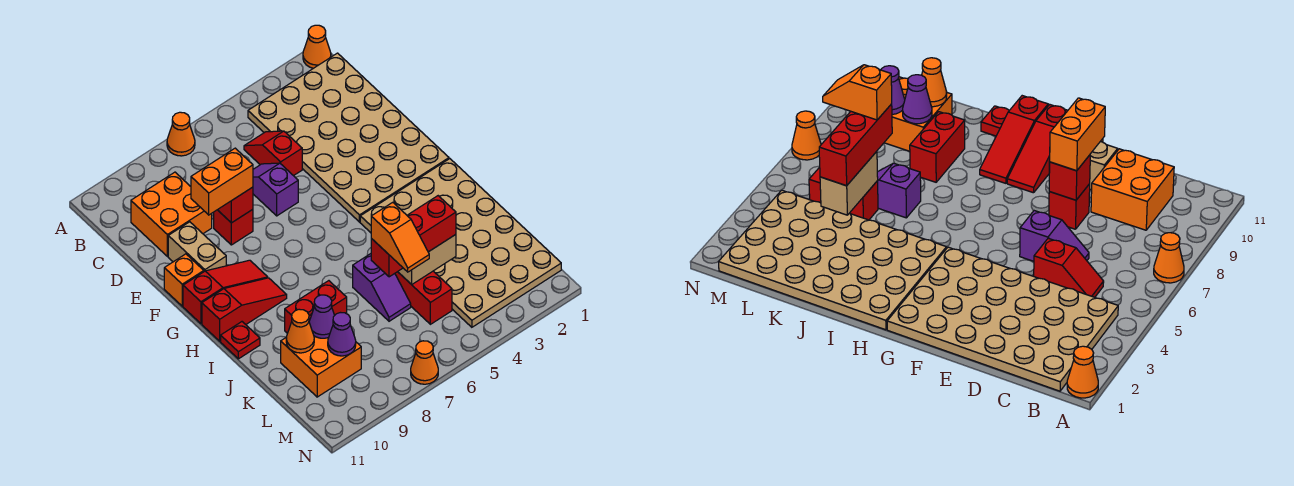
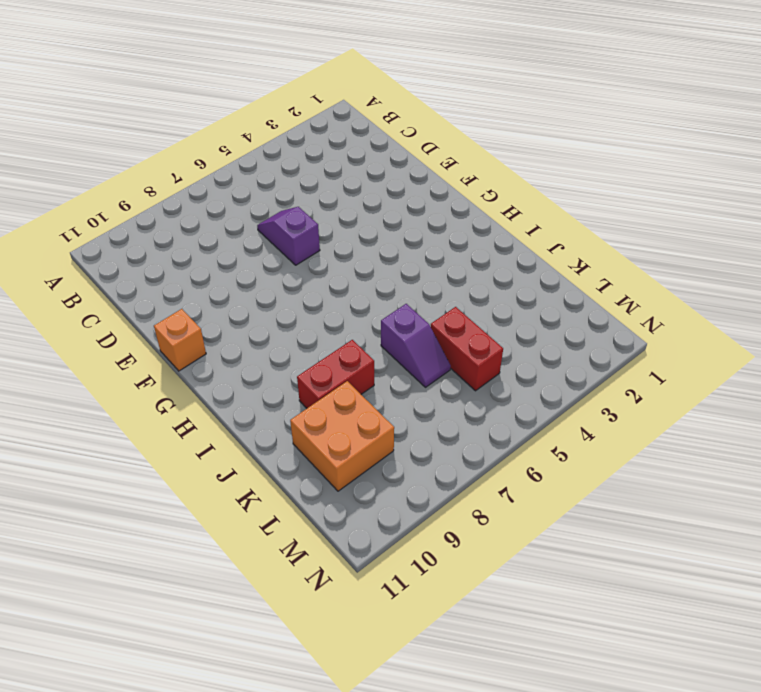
none -> orange cone A1 level 1
none -> orange cone A7 level 1
none -> tan plate B1:G4 level 1

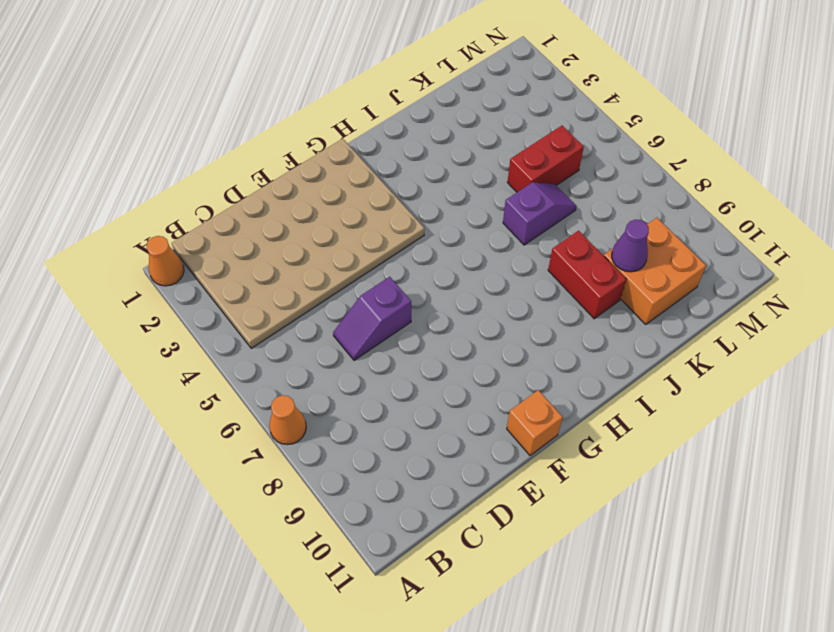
none -> red slope C5:D5 level 1 top D
none -> orange brick C9:D10 level 1
none -> red brick E8 level 1

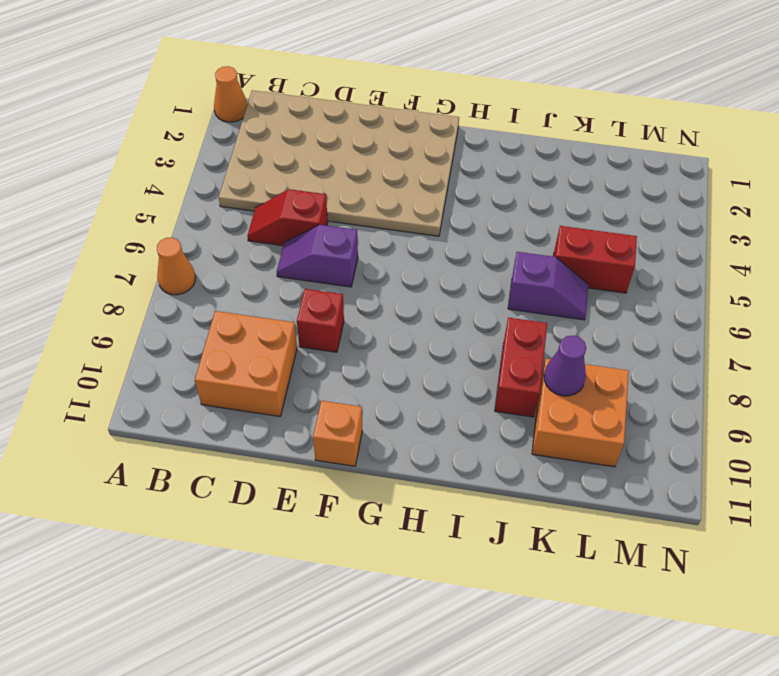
none -> tan brick E10:F10 level 1
none -> red slope G9:G11 level 1 top 11
none -> tan plate H1:M4 level 1

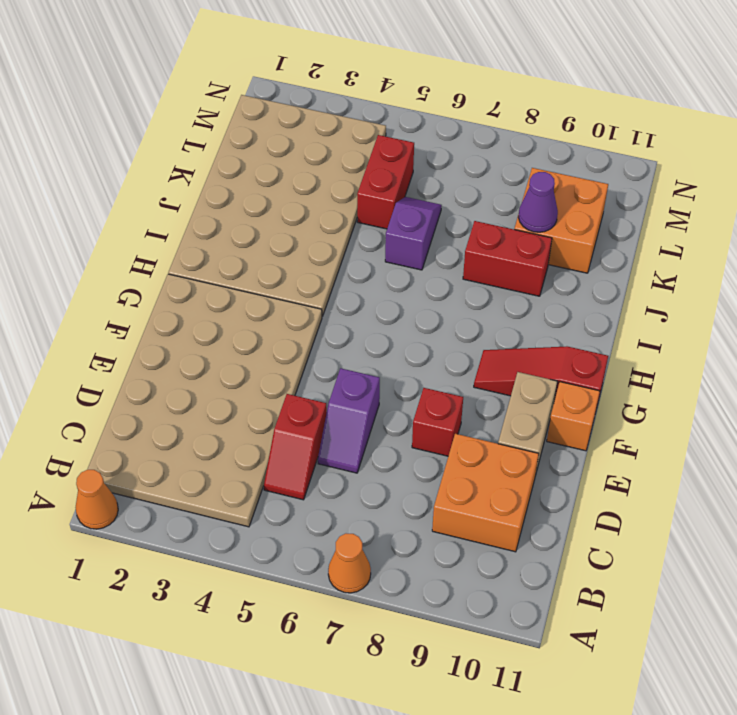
none -> red slope H9:H11 level 1 top 11
none -> red plate I11 level 1
none -> orange cone N7 level 1

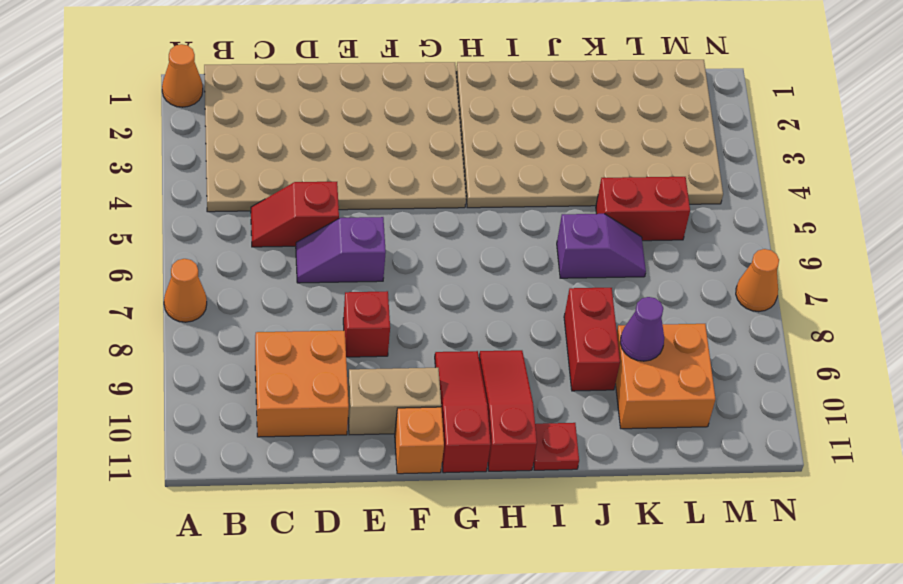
none -> red brick E8 level 2
none -> tan brick K4:K5 level 2
none -> orange cone K10 level 2

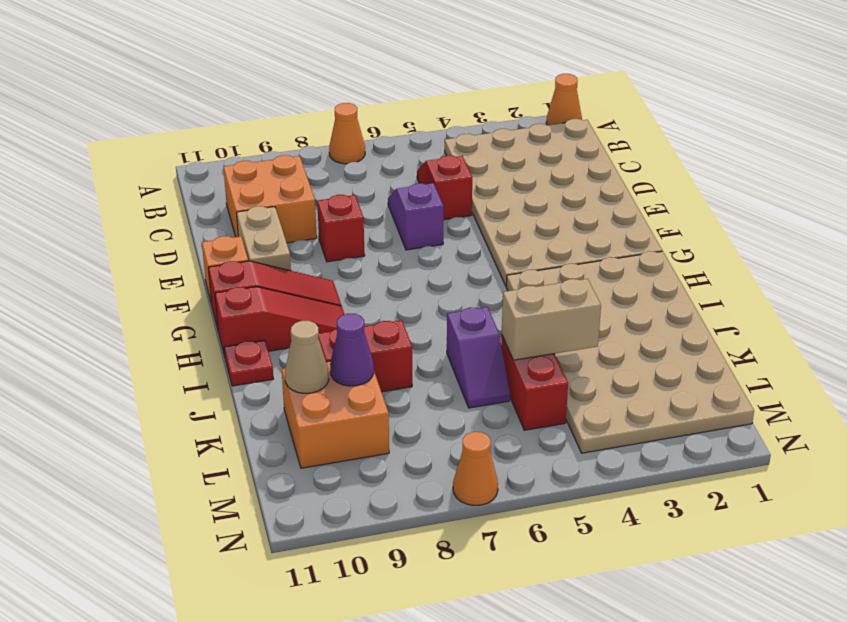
tan cone K10 level 2 -> orange cone K10 level 2
none -> red brick E8 level 2
none -> purple cone L9 level 2
none -> orange brick E8:E9 level 3

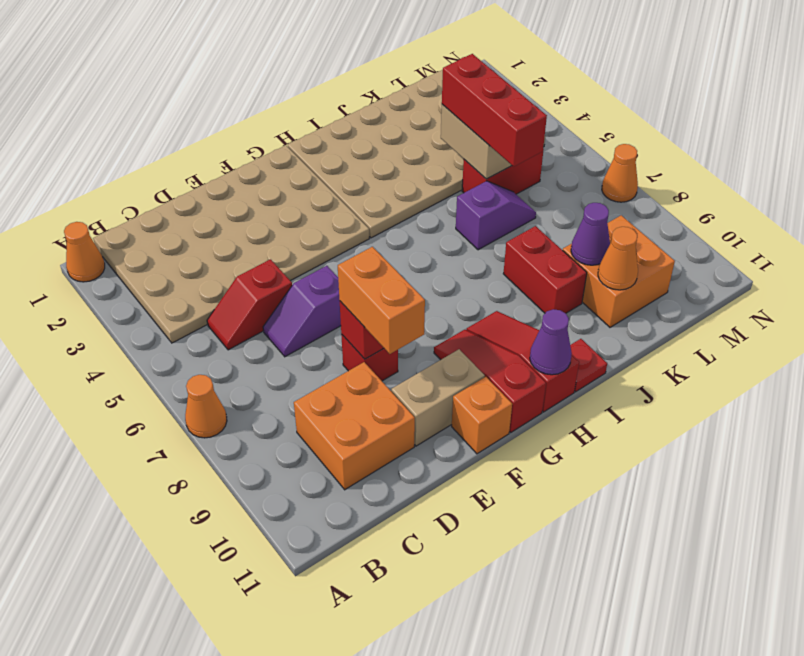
purple cone H11 level 2 -> purple cone L9 level 2
none -> orange slope K6:L6 level 4 top K

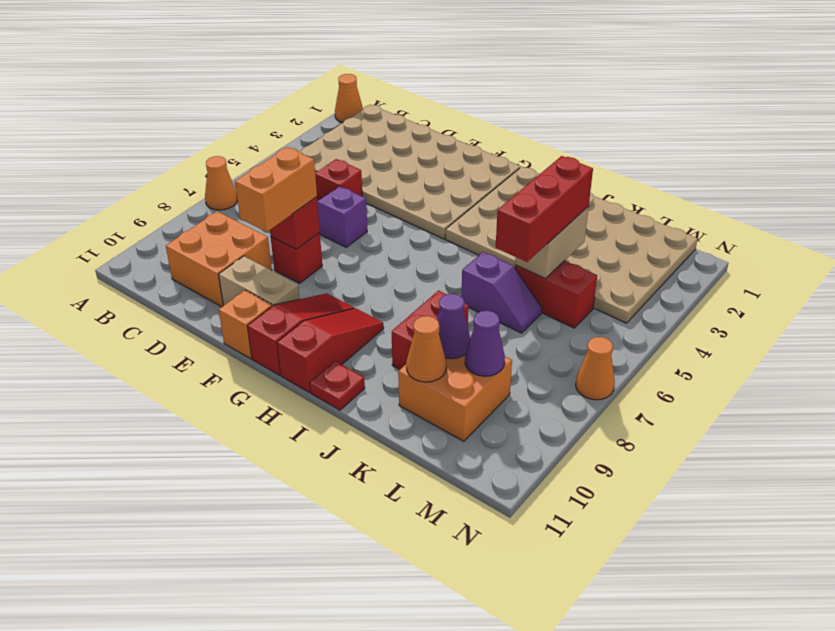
none -> orange slope K6:L6 level 4 top K

